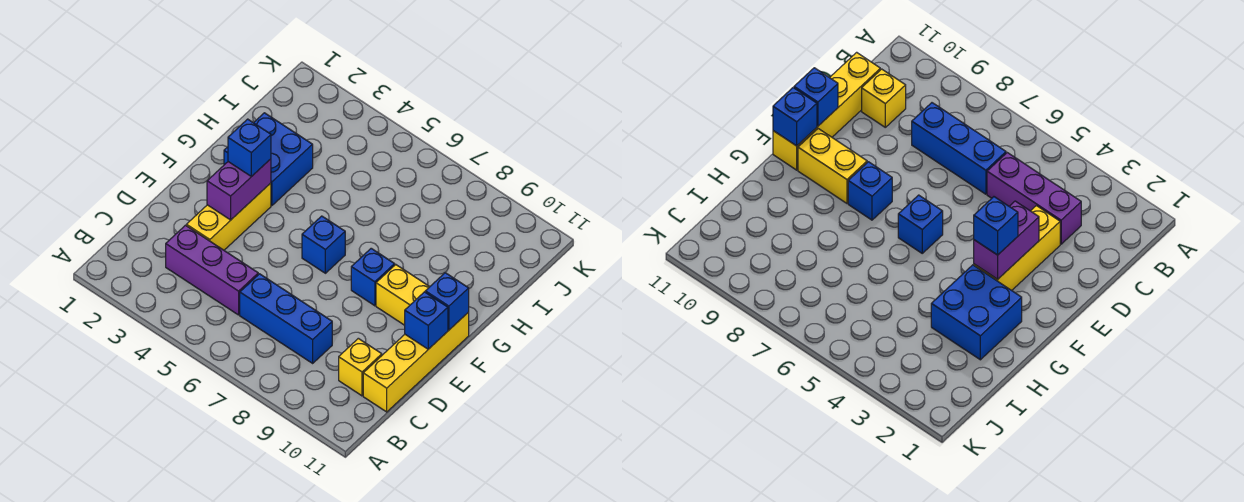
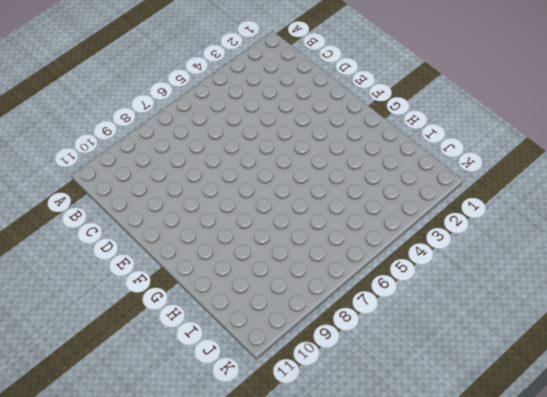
none -> purple brick C3:C5 level 1
none -> blue brick C6:C8 level 1
none -> yellow brick C10 level 1

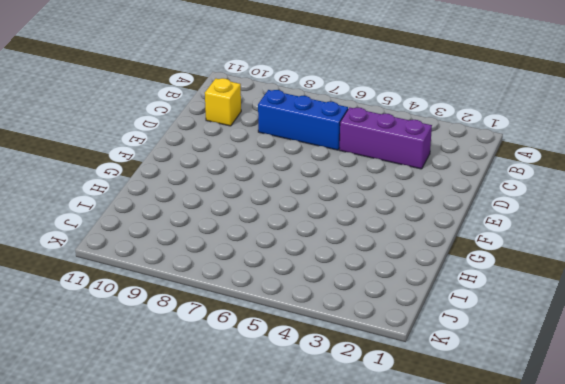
none -> yellow brick C11:F11 level 1
none -> yellow brick D3:F3 level 1
none -> blue brick F6 level 1

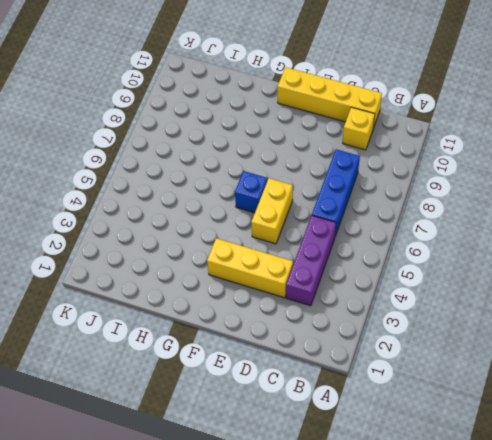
yellow brick E5:E6 level 1 -> yellow brick F9:F10 level 1
none -> blue brick F8 level 1
none -> blue brick G2:H3 level 1
none -> purple brick E3:F3 level 2

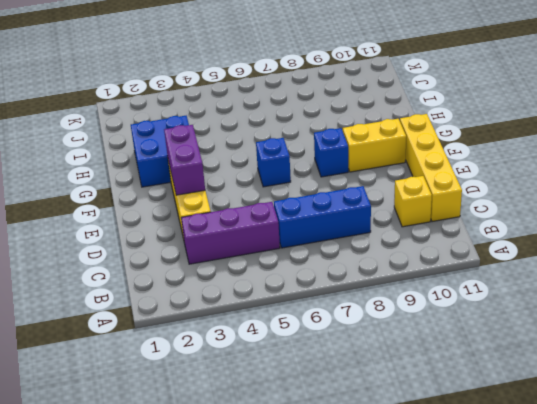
none -> blue brick E11 level 2
none -> blue brick F11 level 2
none -> blue brick F3 level 3

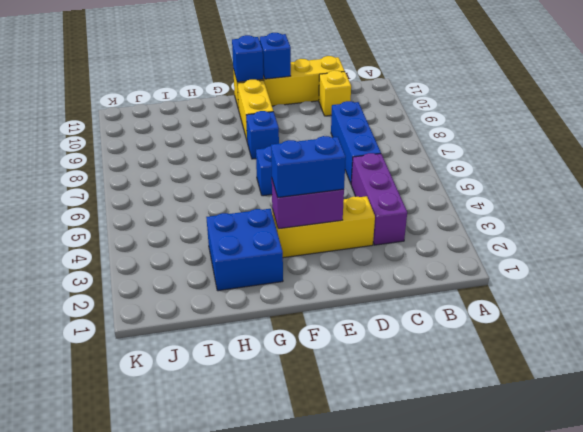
blue brick E3:F3 level 3 -> blue brick F3 level 3

